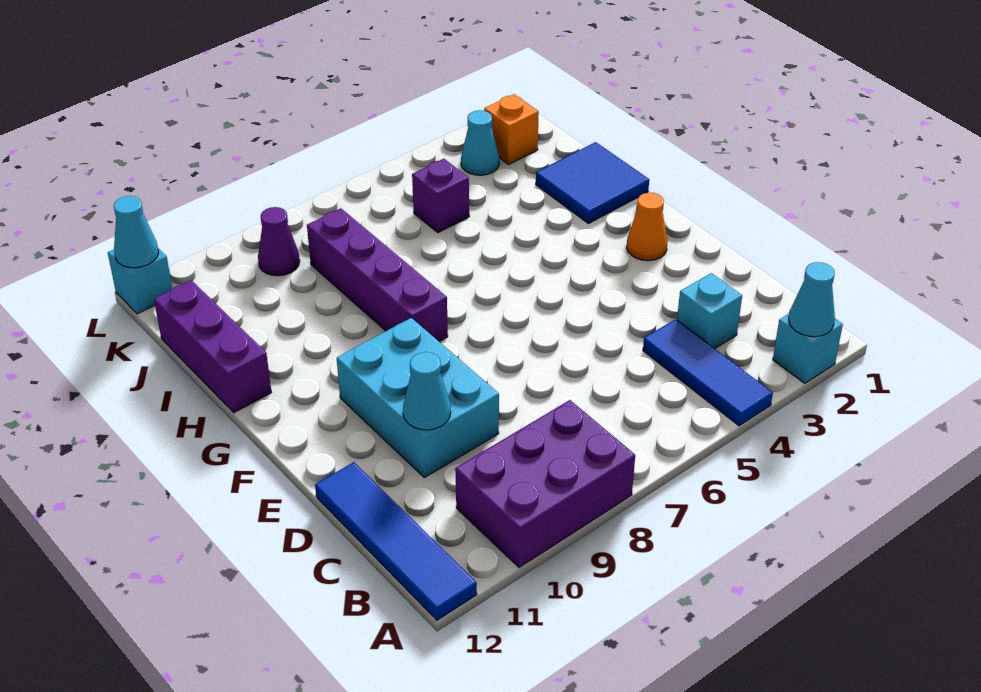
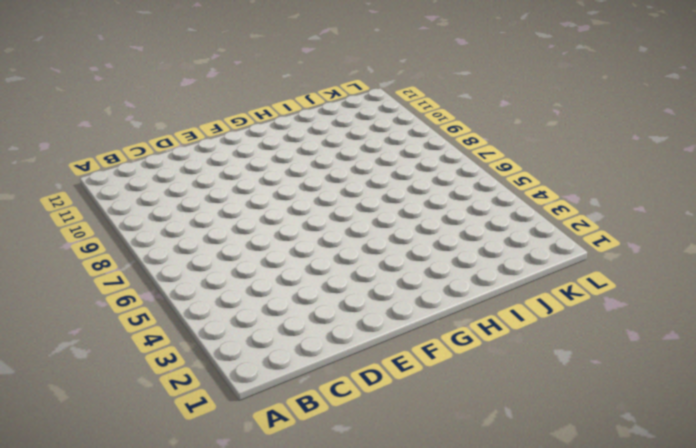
none -> cyan brick A2 level 1
none -> blue tile A4:C4 level 1
none -> purple brick A8:B10 level 1

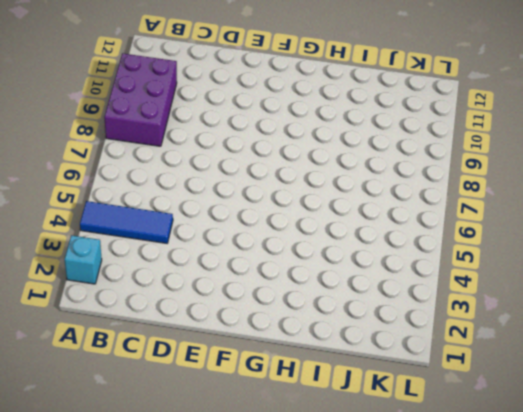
none -> blue tile A12:D12 level 1
none -> cyan brick C3 level 1
none -> cyan brick D9:F10 level 1

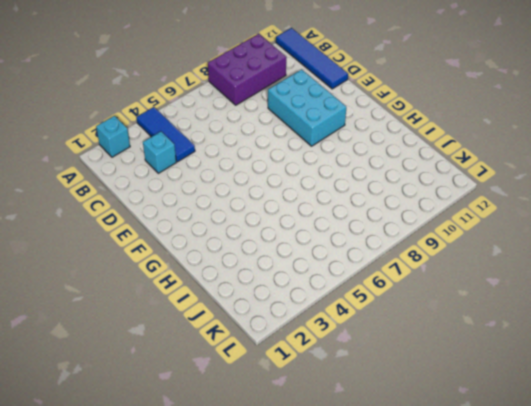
none -> orange cone F2 level 1
none -> purple brick G8:J8 level 1
none -> blue tile H1:I2 level 1

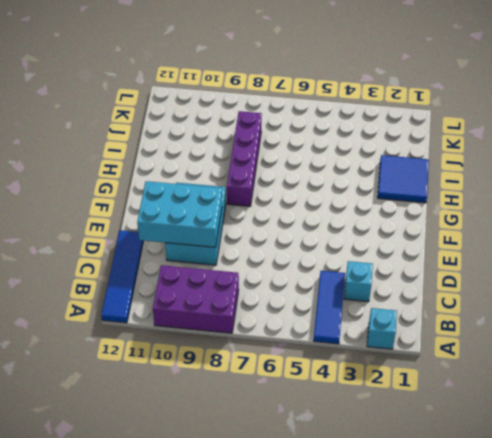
cyan brick D9:E11 level 2 -> cyan cone D10 level 2
none -> orange cone F2 level 1
none -> purple brick H12:J12 level 1
none -> purple brick J5 level 1

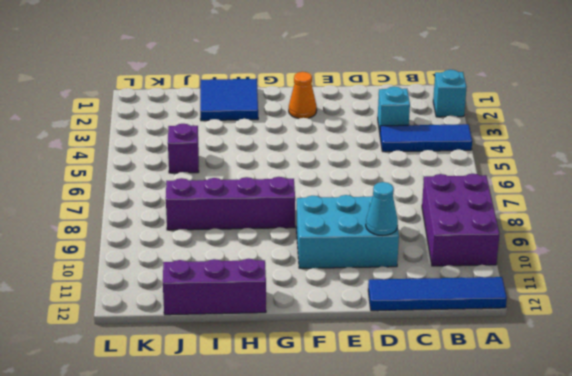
none -> orange brick K2 level 1
none -> cyan cone K3 level 1
none -> purple cone K9 level 1

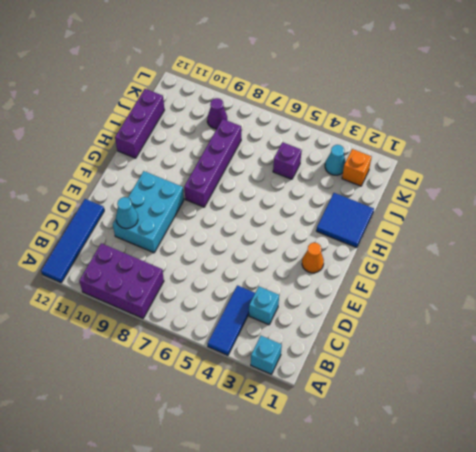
none -> cyan brick L12 level 1
none -> cyan cone A2 level 2
none -> cyan cone L12 level 2

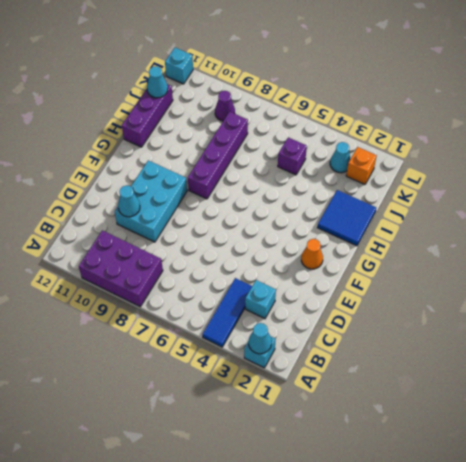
cyan cone J12 level 2 -> cyan cone L12 level 2
none -> blue tile A12:D12 level 1

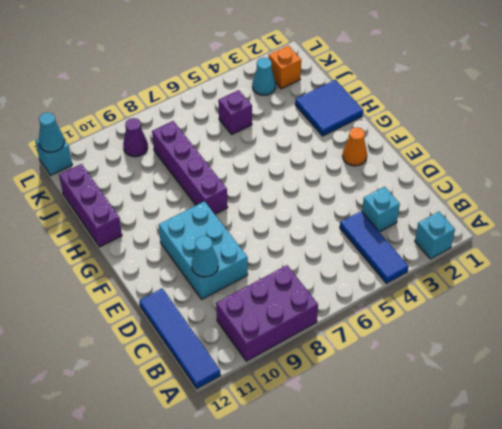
none -> cyan cone A2 level 2

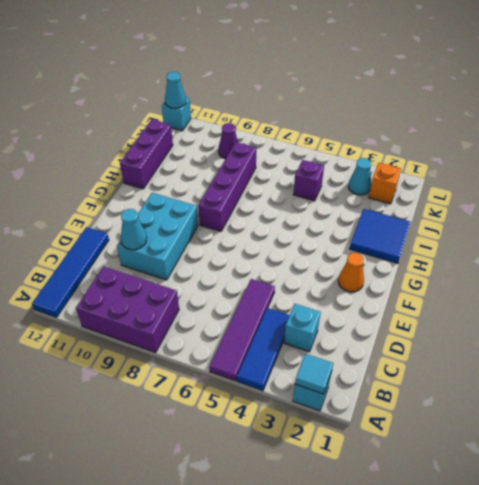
cyan tile A2 level 2 -> cyan cone A2 level 2
purple tile A5:D5 level 1 -> none

